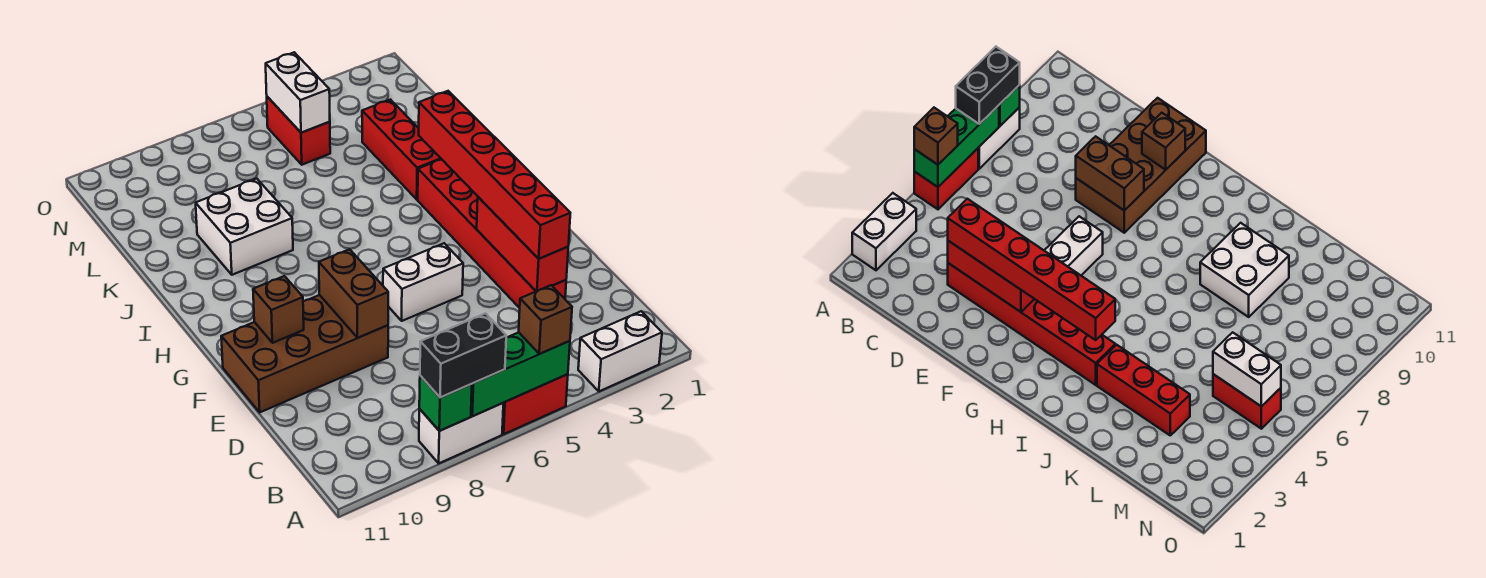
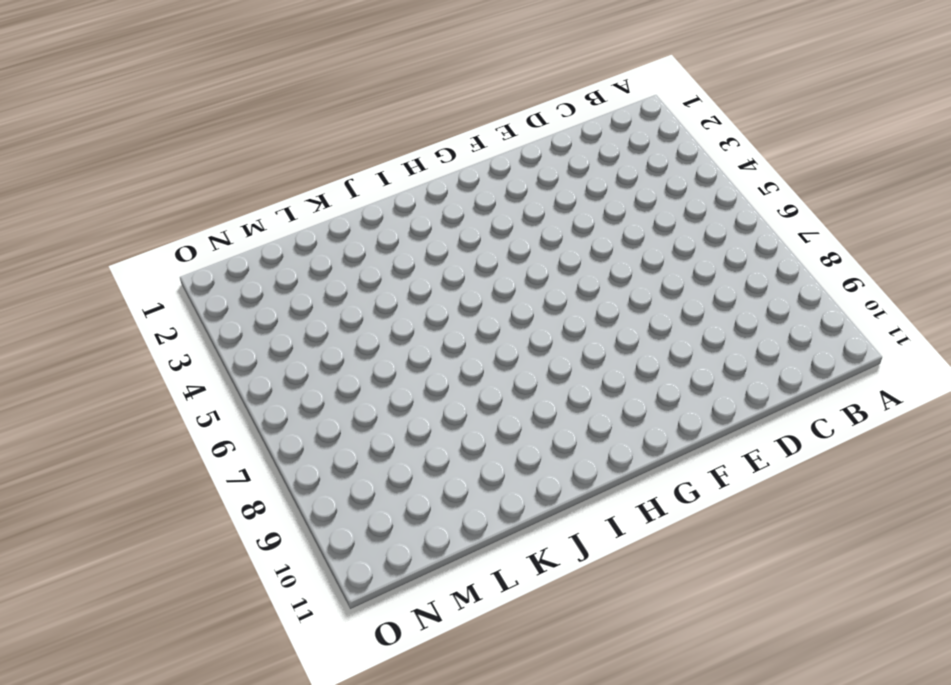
none -> white brick A2:A3 level 1
none -> red brick A5:A6 level 1
none -> white brick A7:A8 level 1

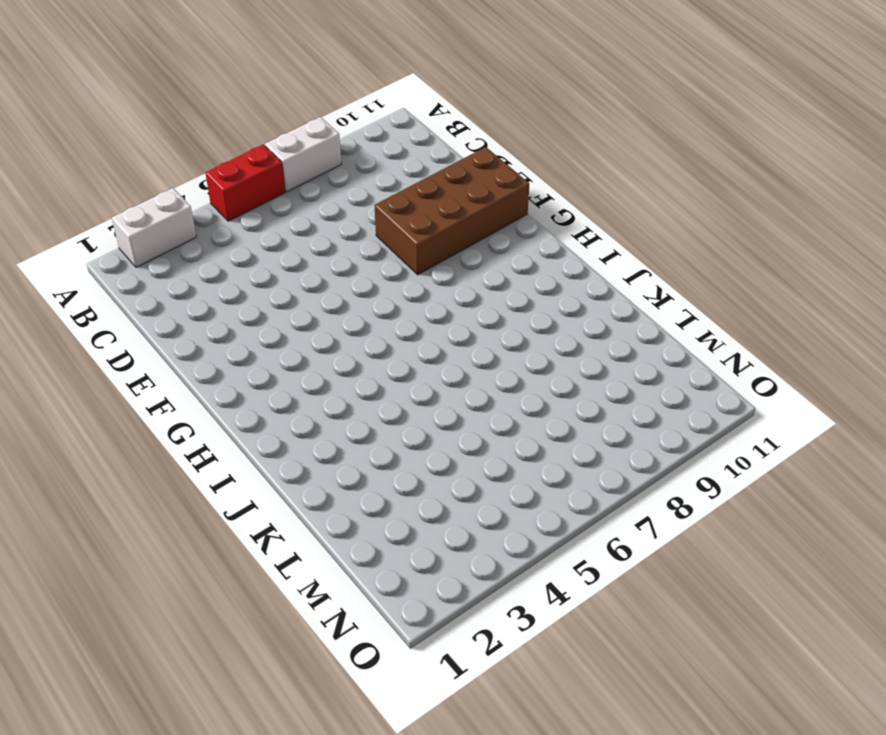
none -> red brick D3:I3 level 1
none -> white brick F5:F6 level 1
none -> red brick J3:L3 level 1

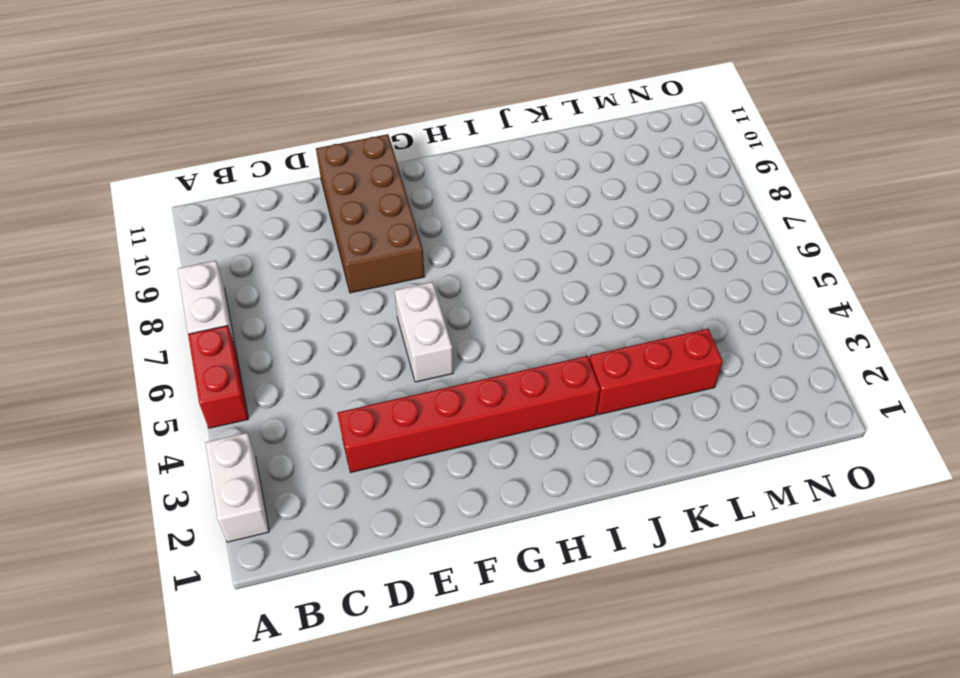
none -> white brick J8:K9 level 1
none -> red brick M5:N5 level 1
none -> green brick A5:A7 level 2

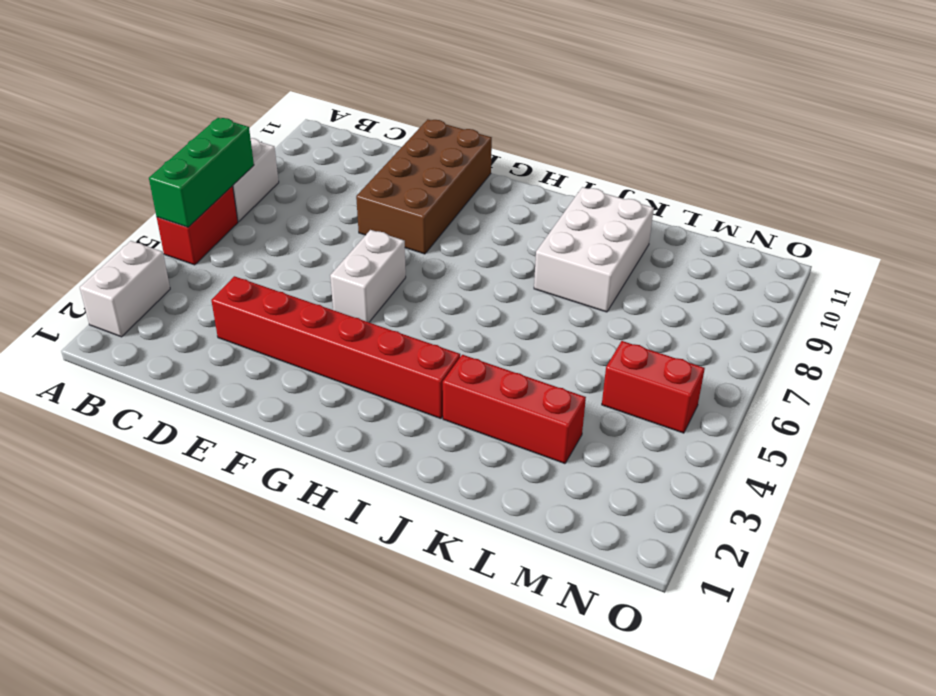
white brick J8:K10 level 1 -> white brick J8:K9 level 1
none -> green brick A8 level 2
none -> red brick D3:F3 level 2
none -> brown brick E8:F8 level 2

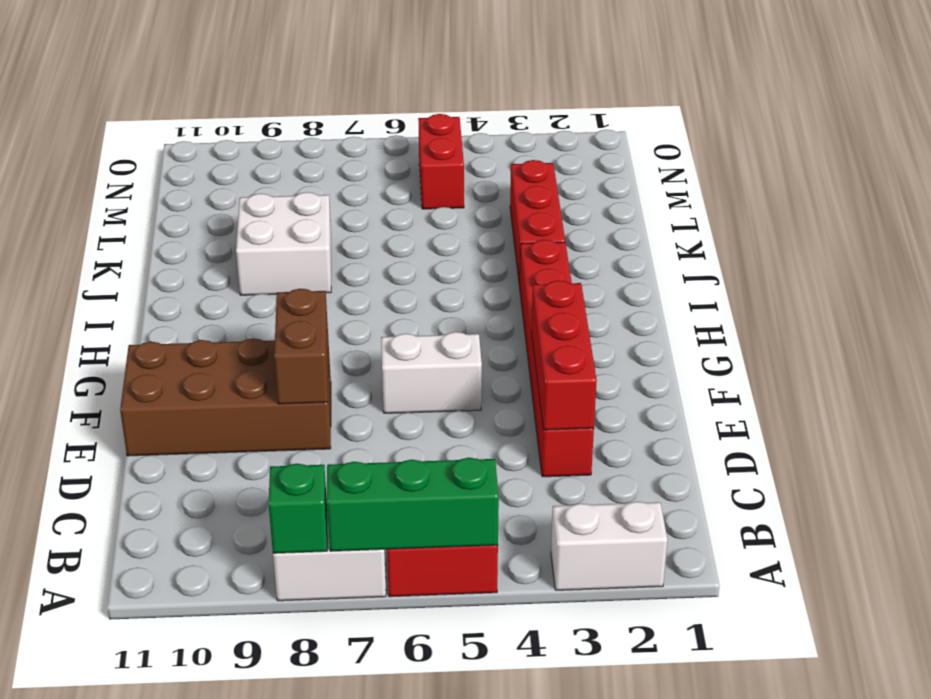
none -> brown brick F10 level 2
none -> white brick M5:N5 level 2
none -> brown brick A5 level 3

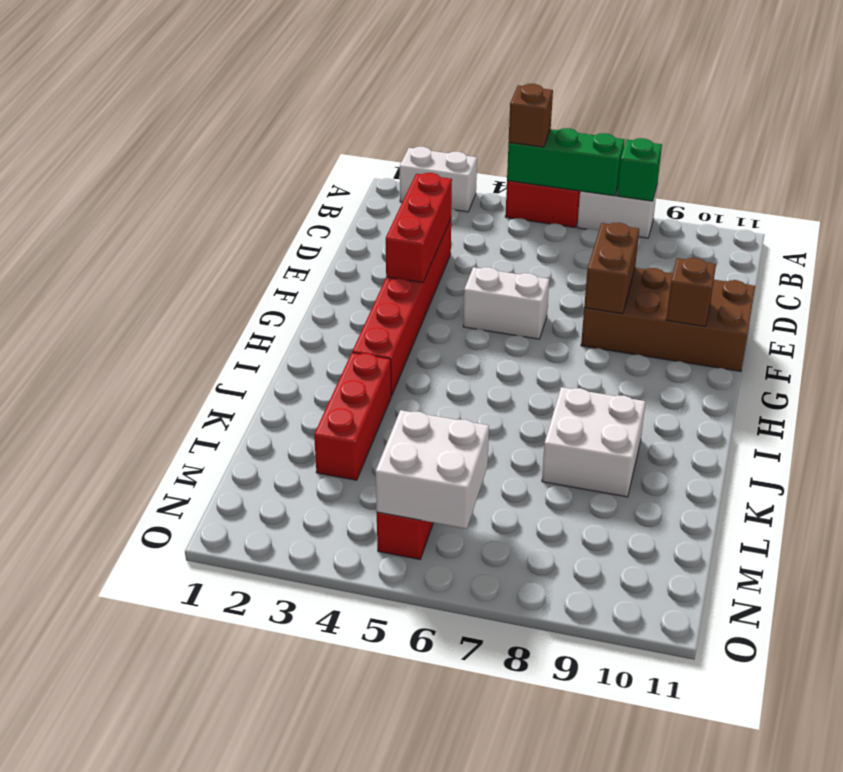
white brick M5:N6 level 2 -> white brick M5:N5 level 2
none -> black brick A7:A8 level 3
none -> red brick D3:I3 level 3

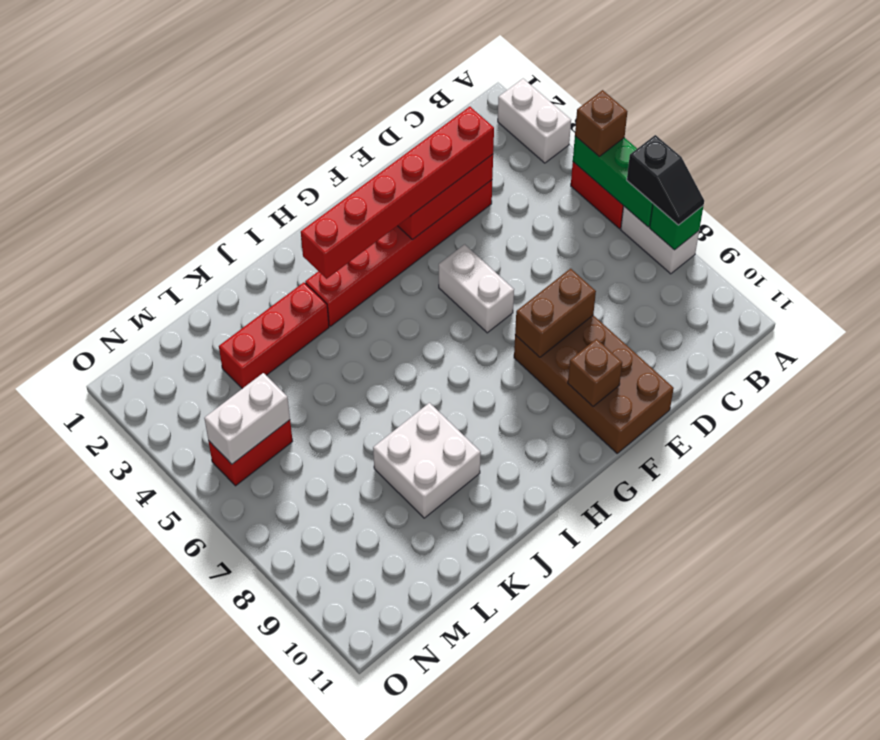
black slope A7:A8 level 3 top 7 -> black brick A7:A8 level 3

